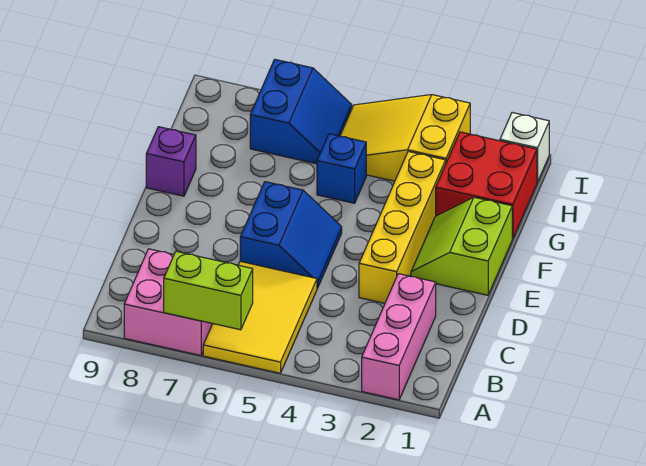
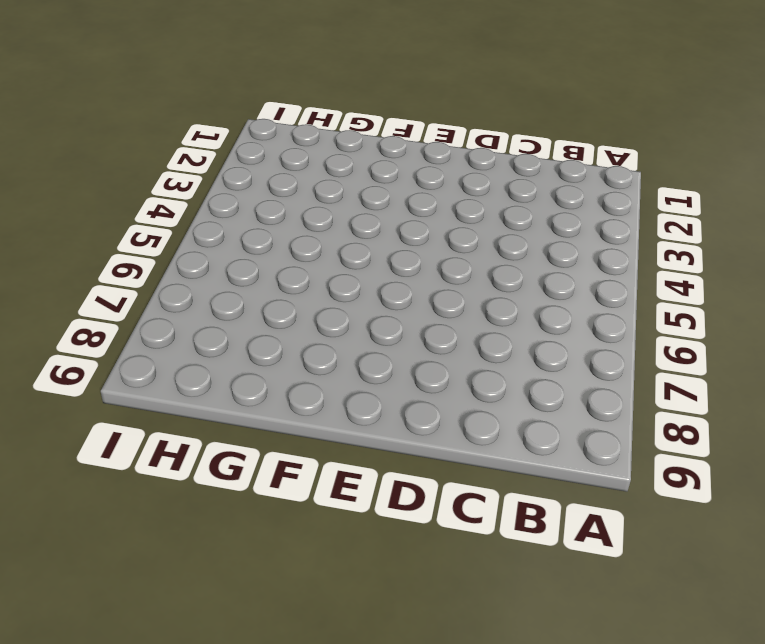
none -> pink brick A2:C2 level 1
none -> yellow tile A5:C6 level 1
none -> pink brick A7:B8 level 1

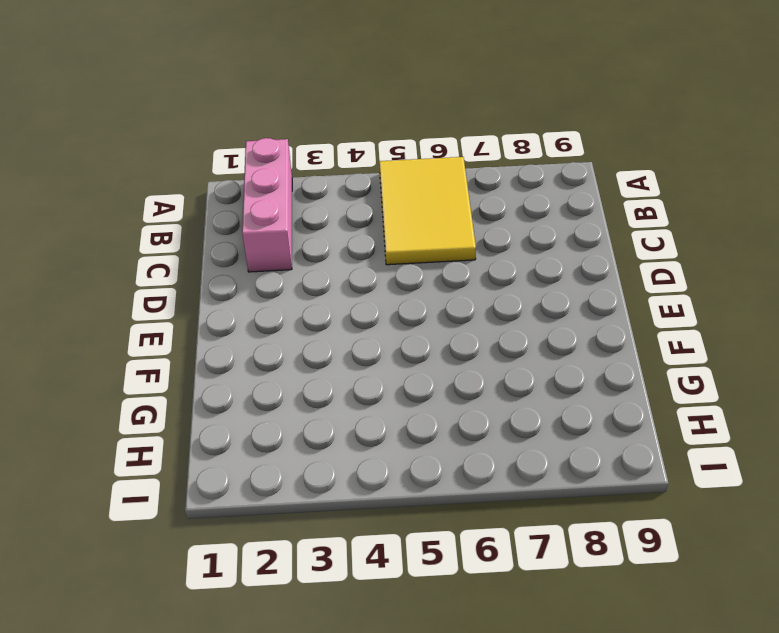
none -> pink brick A7:B8 level 1
none -> yellow brick D3:G3 level 1
none -> blue slope D5:E6 level 1 top 6

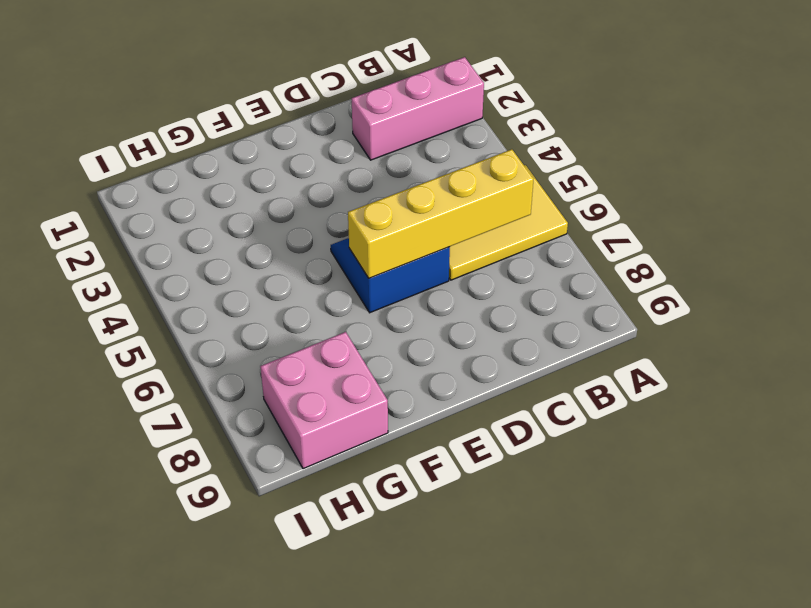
yellow brick B6:E6 level 2 -> yellow brick D3:G3 level 1
pink brick G8:H9 level 1 -> pink brick A7:B8 level 1
none -> lime slope E1:F2 level 1 top 1
none -> purple brick F9 level 1
none -> red brick G1:H2 level 1

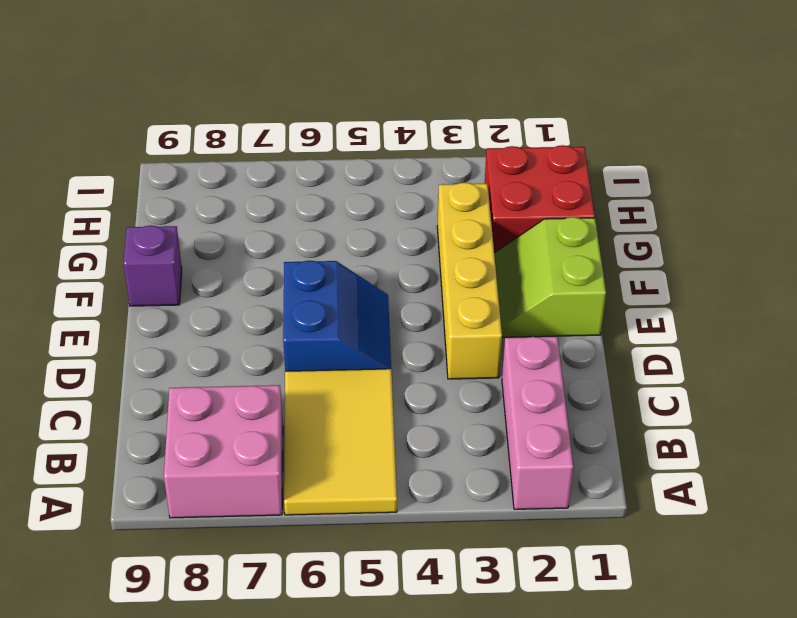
none -> blue brick G5 level 1
none -> yellow slope H3:I5 level 1 top 3
none -> blue slope H6:I7 level 1 top 7

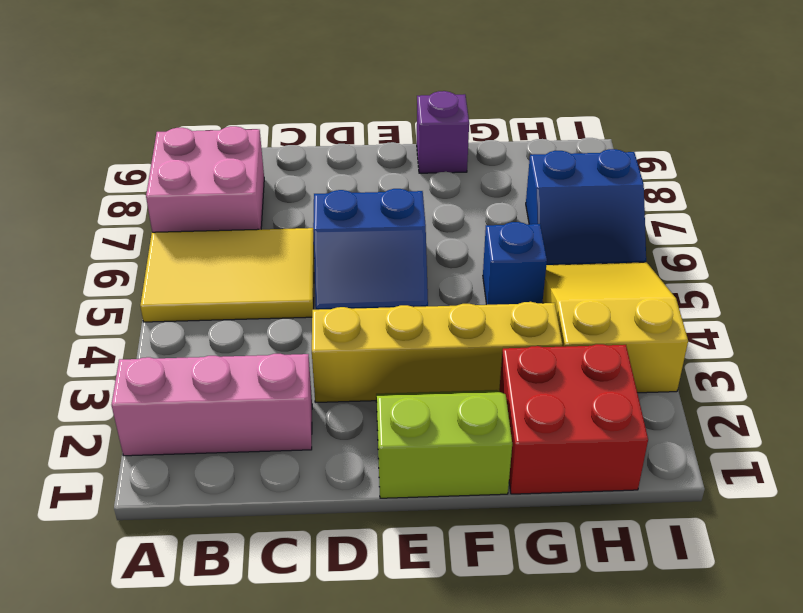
none -> white brick I1 level 1
none -> lime brick A6:A7 level 2

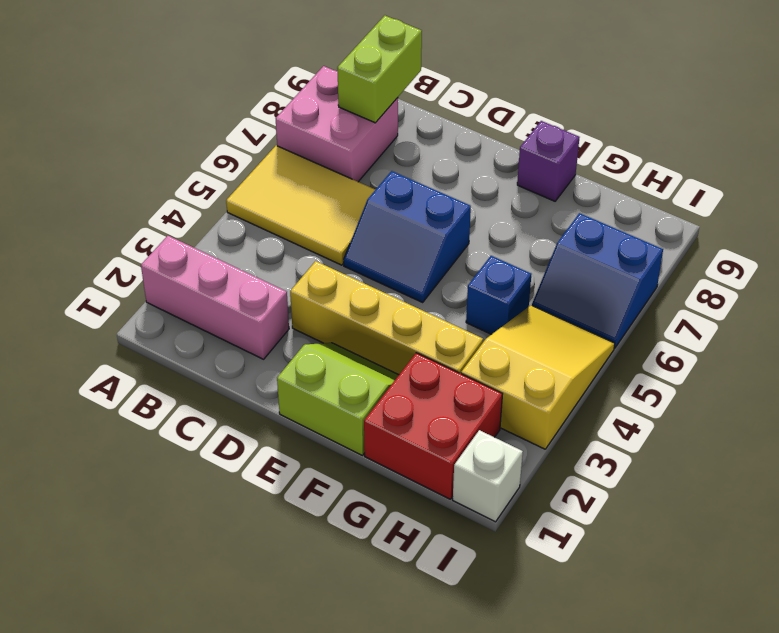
lime brick B8:B9 level 2 -> lime brick A6:A7 level 2

